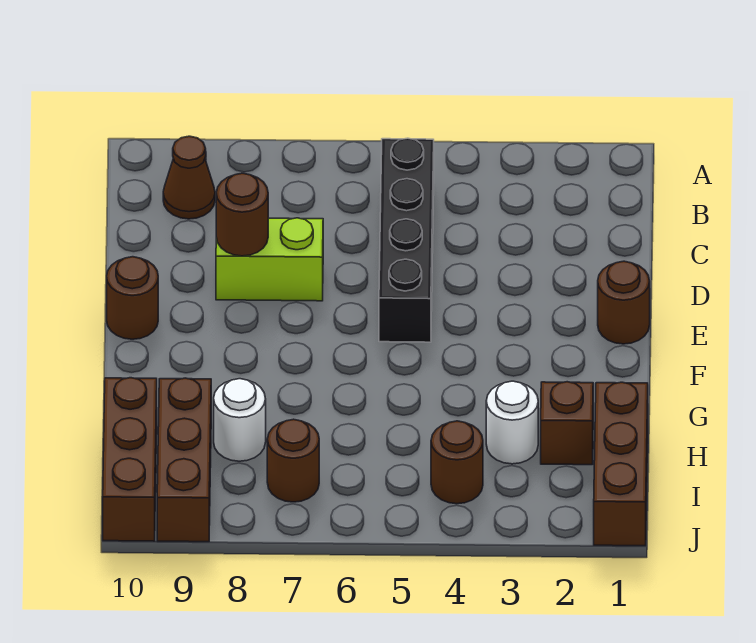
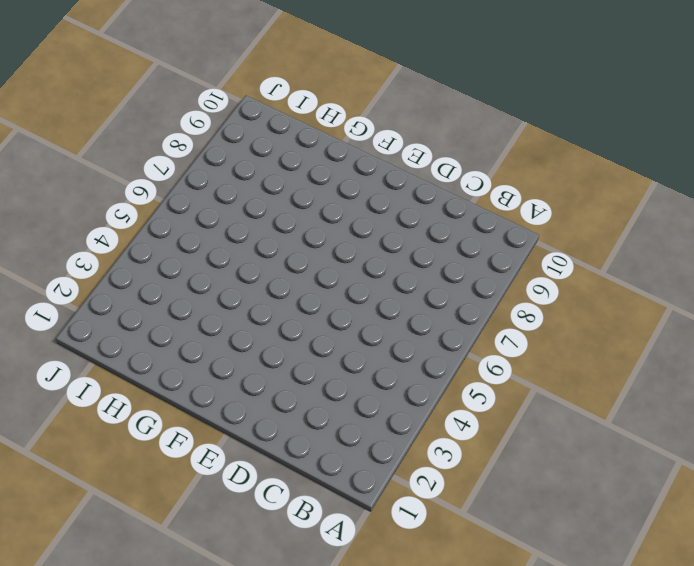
none -> black brick B5:E5 level 1
none -> brown cone B9 level 1
none -> lime brick D7:D8 level 1

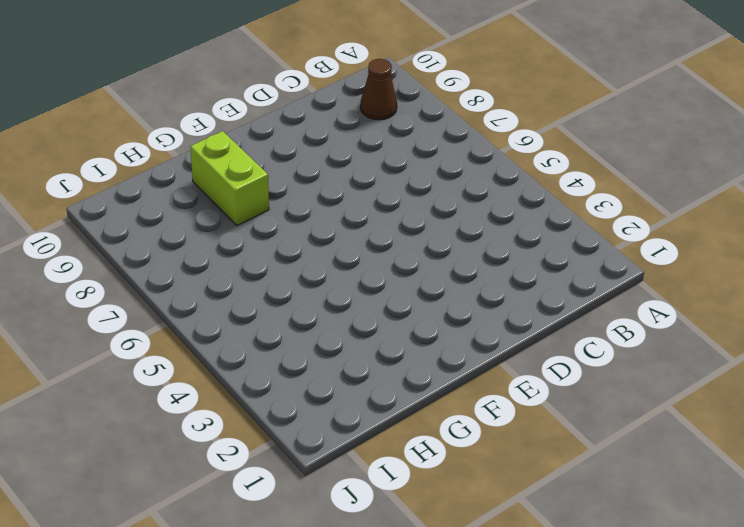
lime brick G8:G9 level 1 -> lime brick D7:D8 level 1
none -> black brick B5:E5 level 1
none -> brown round brick E1 level 1
none -> brown round brick E10 level 1

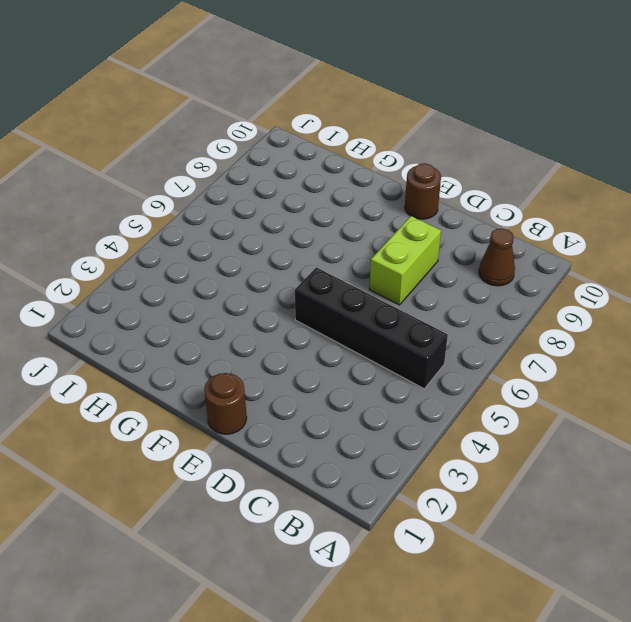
none -> brown brick H1:J1 level 1
none -> brown brick H2 level 1
none -> white round brick H3 level 1

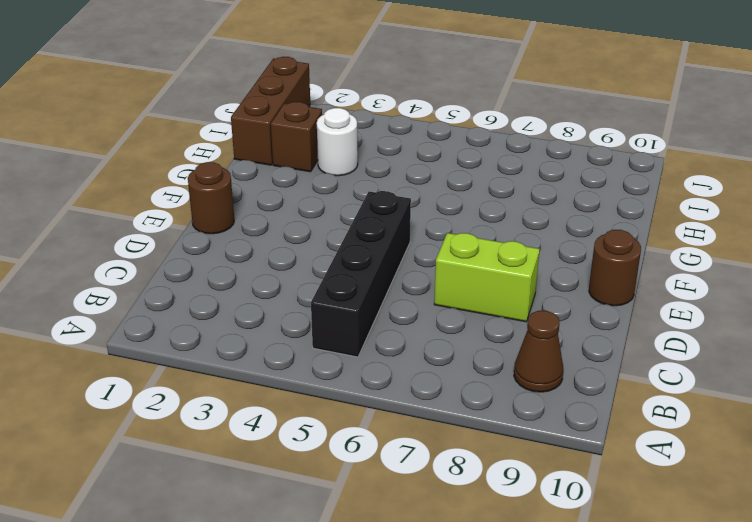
none -> white round brick H8 level 1
none -> brown brick H9:J9 level 1
none -> brown brick H10:J10 level 1

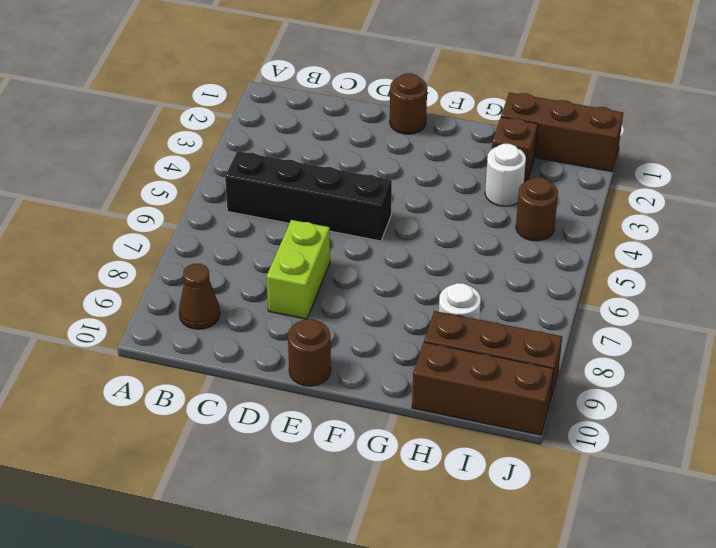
none -> brown round brick I7 level 1
none -> brown round brick D8 level 2

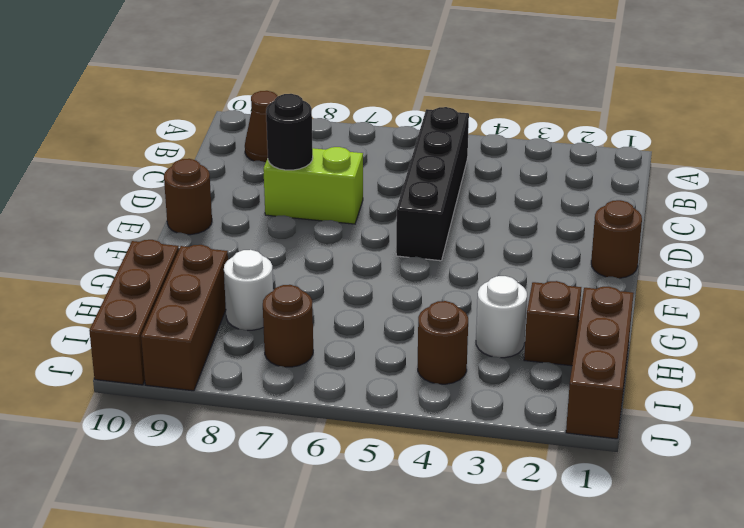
black round brick D8 level 2 -> brown round brick D8 level 2

